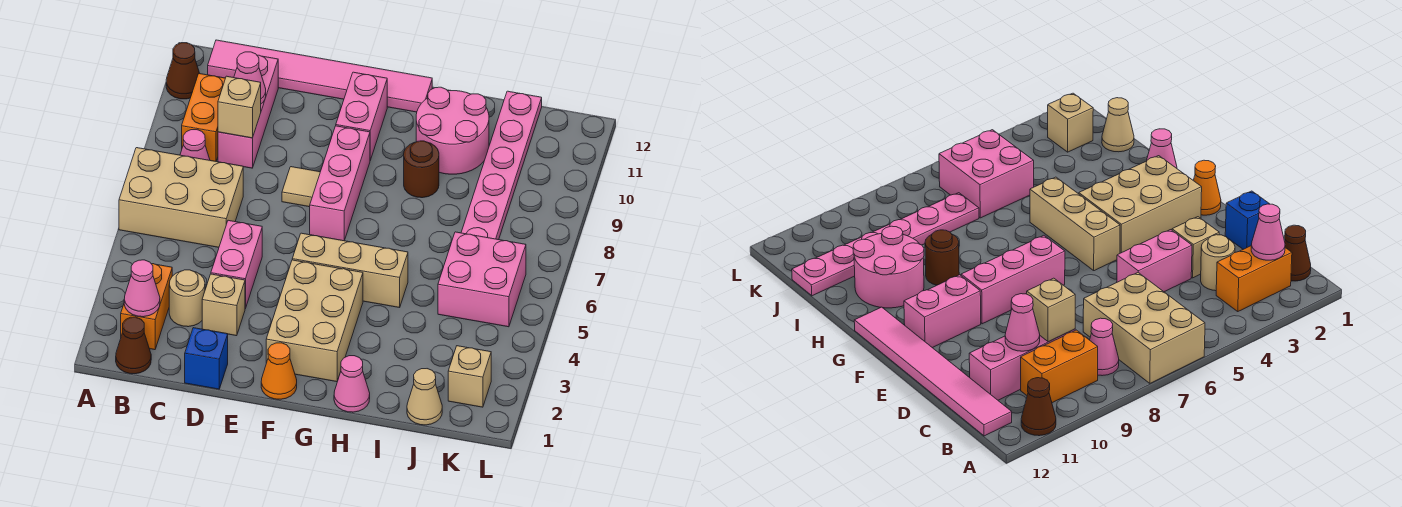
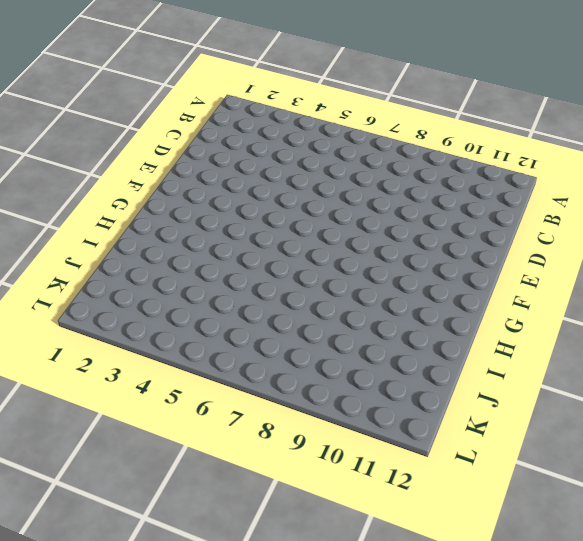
none -> tan brick A6:C7 level 1
none -> brown cone A11 level 1
none -> brown cone B1 level 1

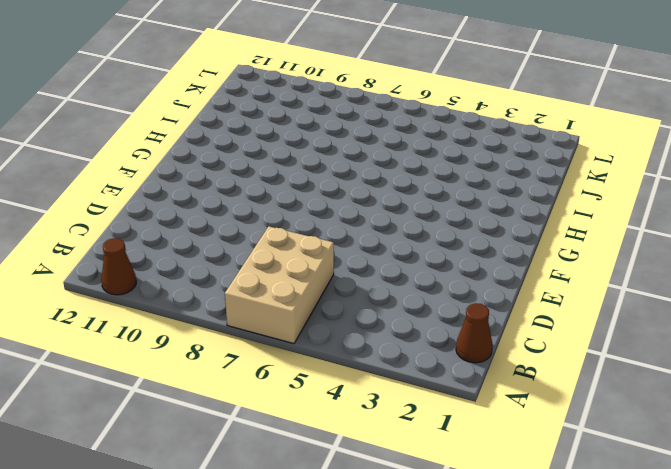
none -> orange brick B2:B3 level 1
none -> pink cone B8 level 1
none -> orange brick B9:B10 level 1

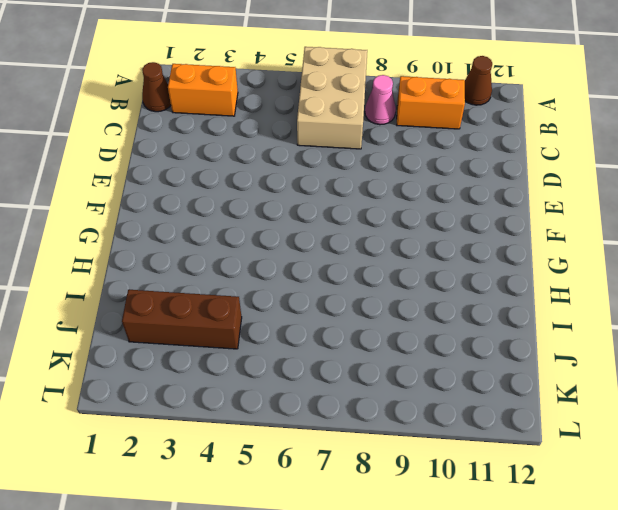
brown brick J2:J4 level 1 -> none
none -> pink tile B12:G12 level 1
none -> tan round brick C3 level 1
none -> pink brick C9:C11 level 1

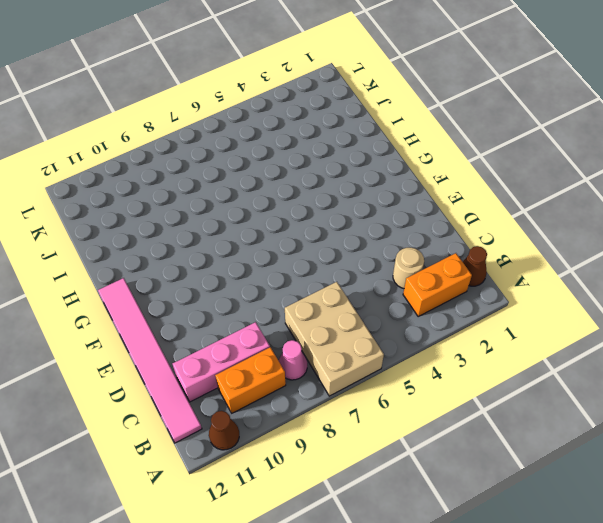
none -> blue brick D1 level 1
none -> tan brick D3 level 1
none -> pink brick D4:D5 level 1

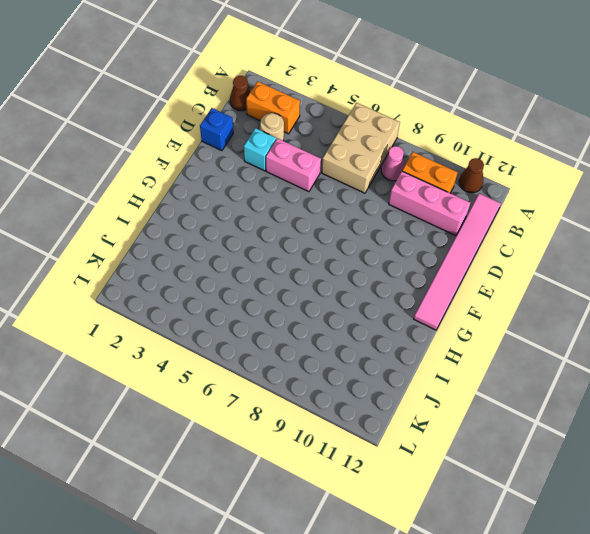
cyan brick D3 level 1 -> tan brick D3 level 1
none -> tan tile E8 level 1
none -> orange cone F1 level 1
none -> tan brick F2:G4 level 1

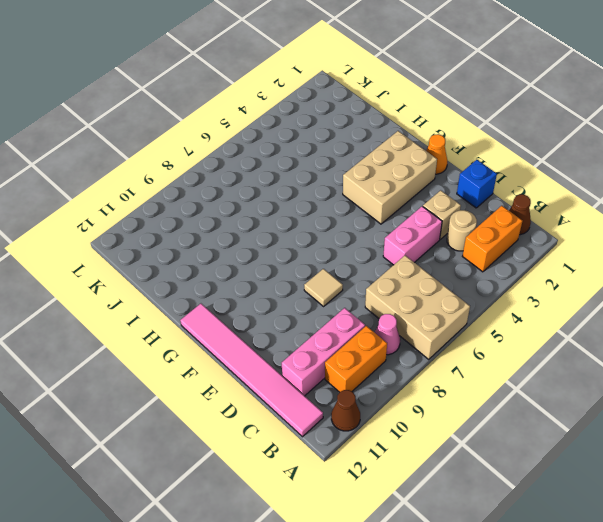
none -> tan brick F5:H5 level 1
none -> pink brick F7:F9 level 1
none -> pink brick F10:F11 level 1

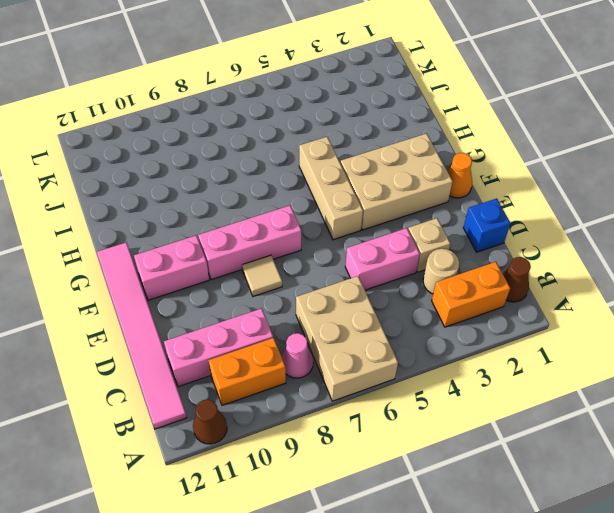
none -> pink cone H1 level 1
none -> brown round brick H9 level 1
none -> pink round brick H10:I11 level 1

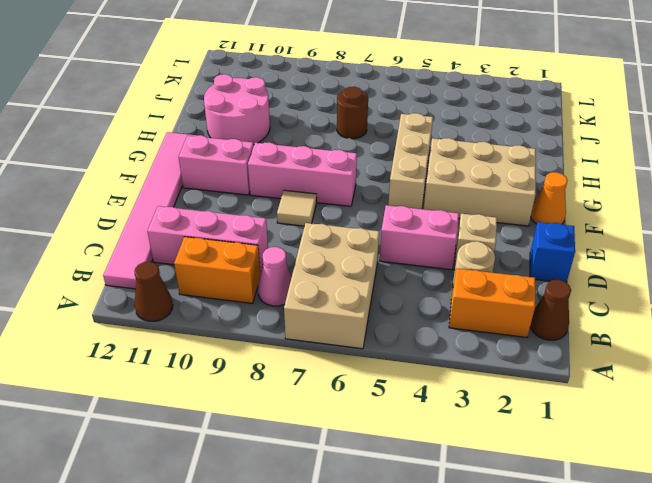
brown round brick I7 level 1 -> brown round brick H9 level 1
none -> pink cone H1 level 1
none -> tan cone J1 level 1
none -> pink brick J5:K6 level 1

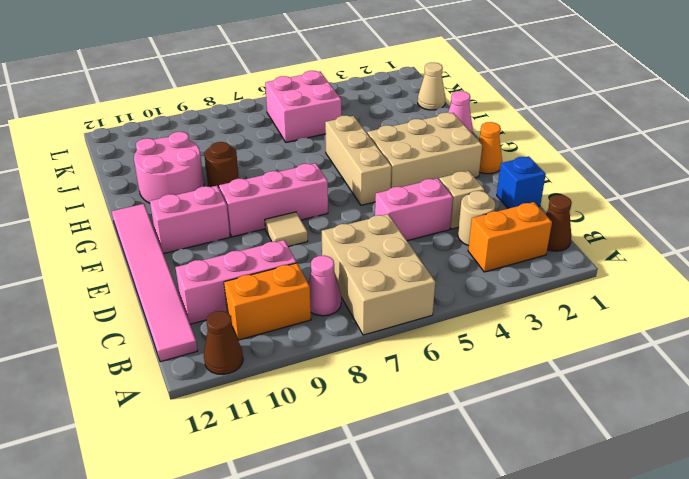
none -> pink plate J7:J12 level 1
none -> tan brick K2 level 1
none -> pink cone B2 level 2

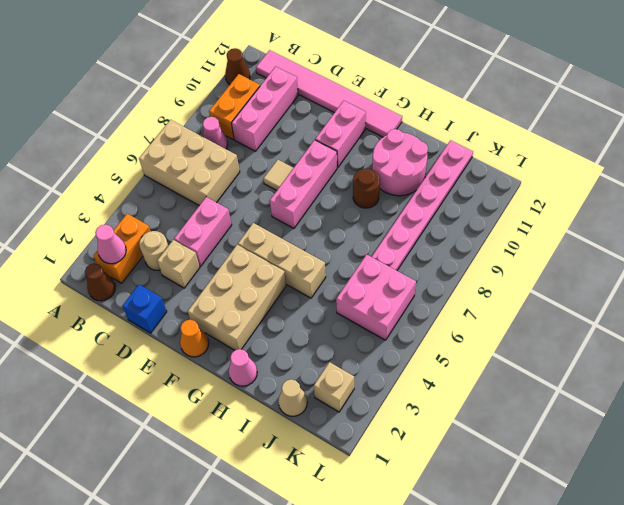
none -> tan brick C9 level 2
none -> pink cone C10 level 2

